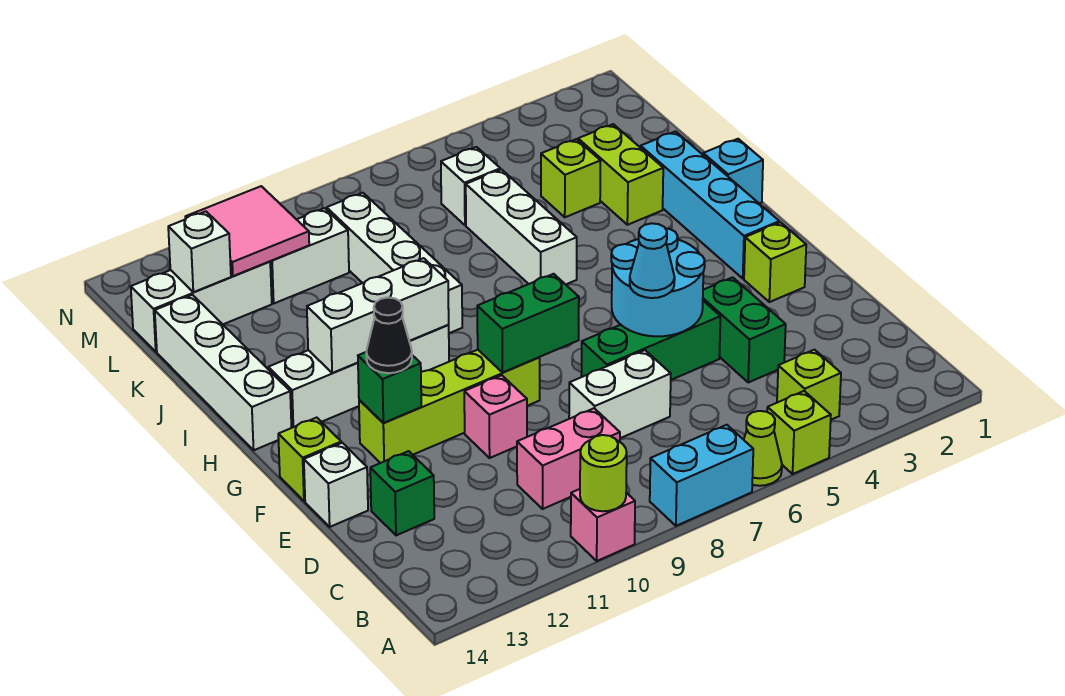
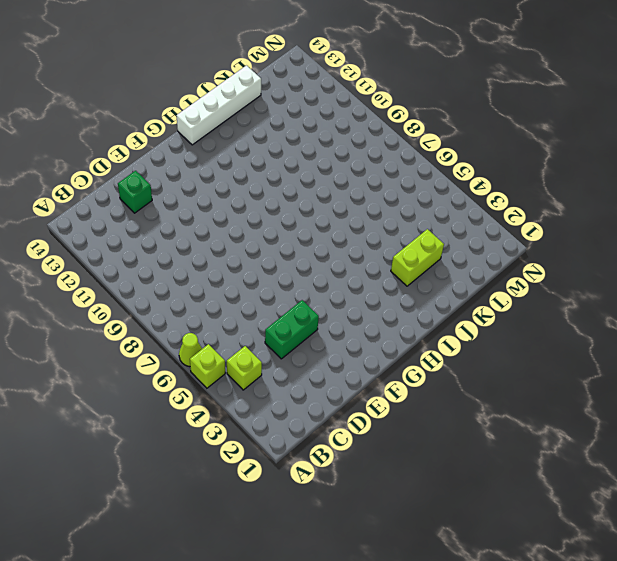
none -> cyan brick A7:A8 level 1
none -> pink brick A10 level 1
none -> pink brick C9:C10 level 1
none -> white brick D7:D8 level 1

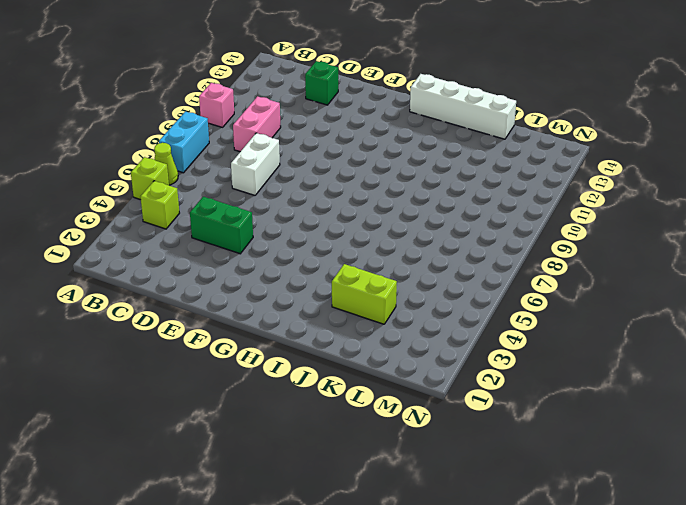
none -> green brick E5:E7 level 1
none -> pink brick E10 level 1
none -> white brick E14 level 1
none -> lime brick F2 level 1

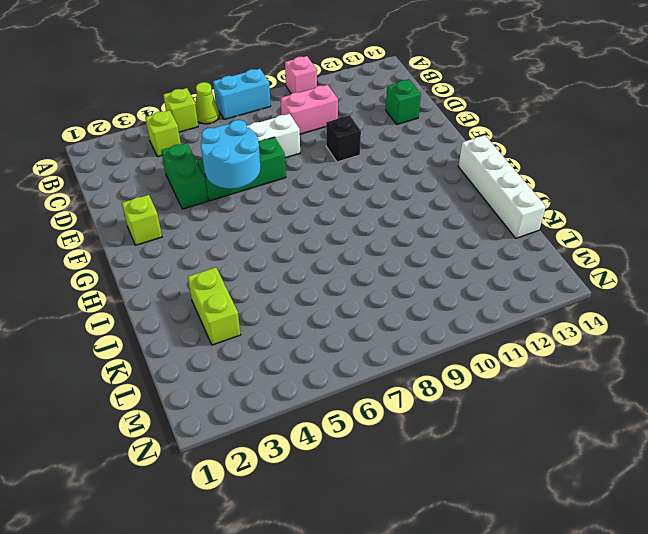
black brick E10 level 1 -> pink brick E10 level 1
none -> white brick E14 level 1
none -> lime brick F9:F12 level 1
none -> lime brick F14 level 1
none -> cyan brick G2:J2 level 1

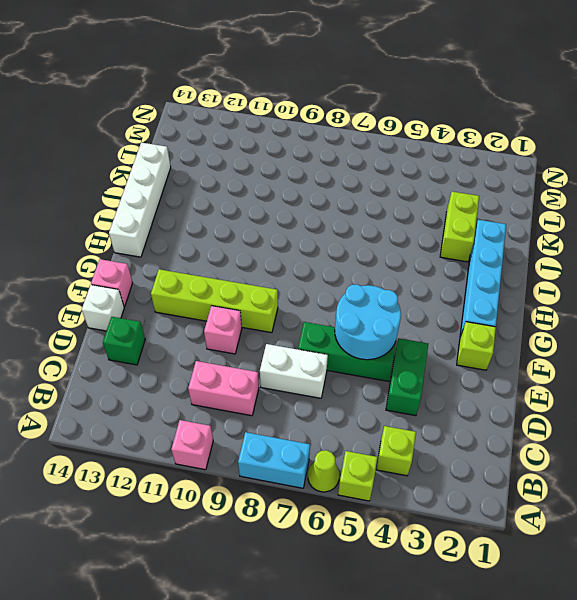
pink brick F14 level 1 -> lime brick F14 level 1
none -> white brick H10:H13 level 1
none -> cyan brick I1 level 1
none -> white brick I6:K6 level 1
none -> white brick I9:L9 level 1

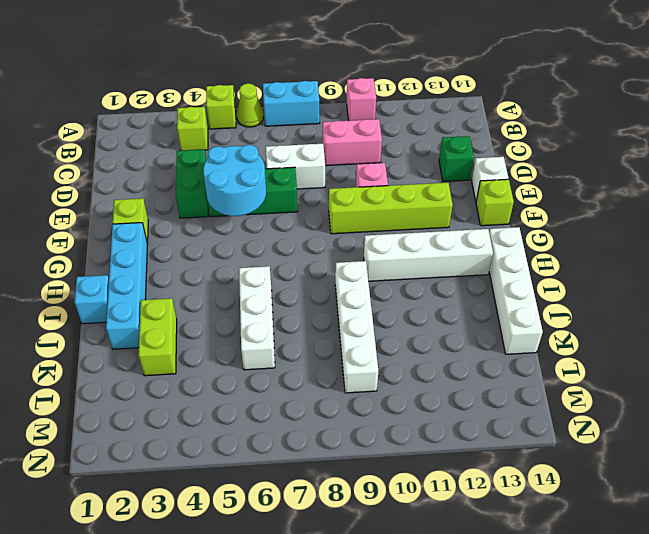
none -> lime brick K4 level 1
none -> white brick L6 level 1
none -> white brick L10:L11 level 1
none -> white brick L12:L14 level 1

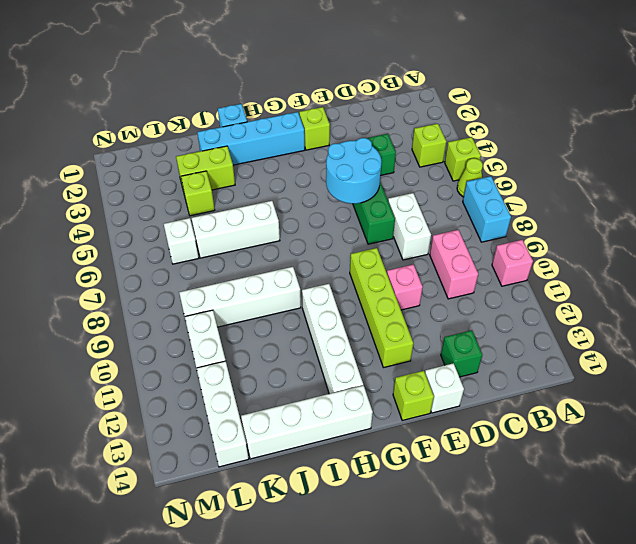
none -> lime round brick A10 level 2
none -> green brick F8:F9 level 2
none -> green brick F12 level 2
none -> white brick H10:H12 level 2

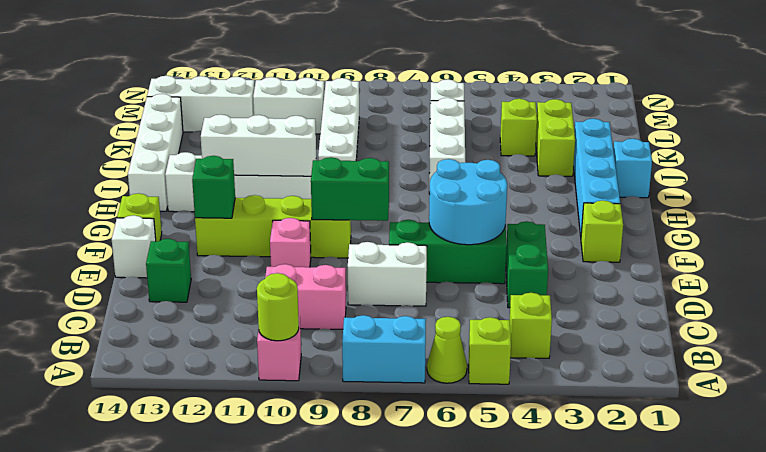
none -> pink tile L11:M12 level 2
none -> white brick L13 level 2
none -> cyan cone E6 level 3
none -> black cone F12 level 3

